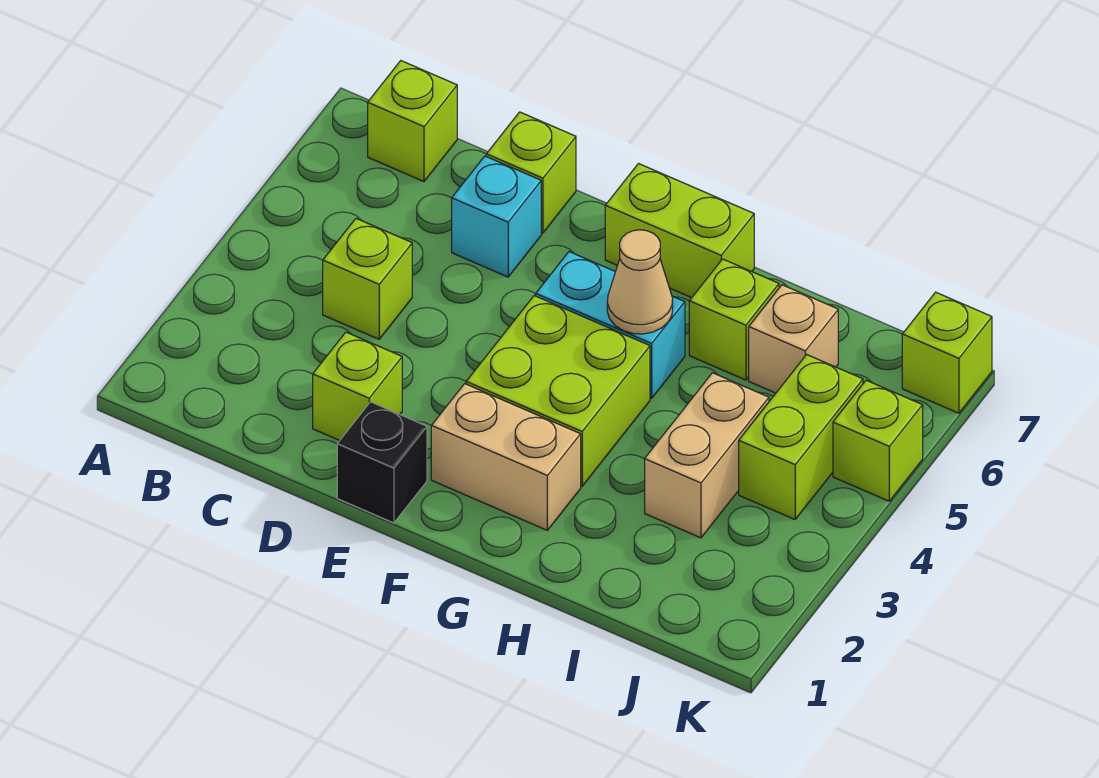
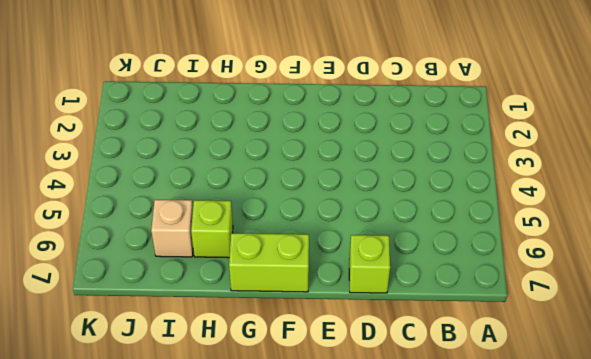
none -> lime brick B7 level 1
none -> lime brick C4 level 1
none -> lime brick D2 level 1

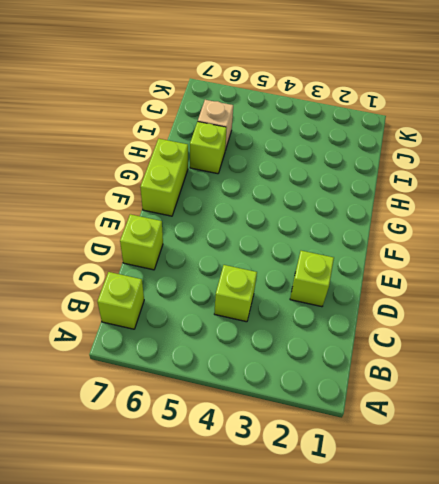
none -> cyan brick D6 level 1
none -> black brick E1 level 1
none -> tan brick F2:G2 level 1

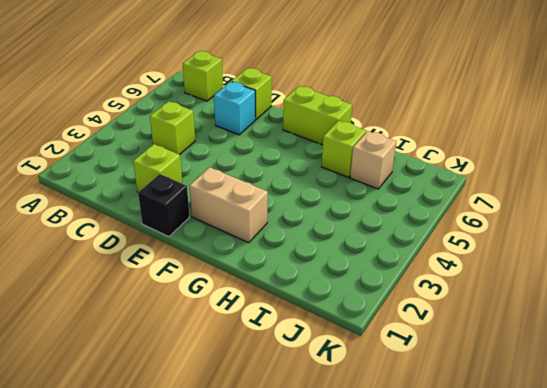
none -> lime brick F3:G4 level 1
none -> cyan brick F5:G5 level 1
none -> tan brick I3:I4 level 1

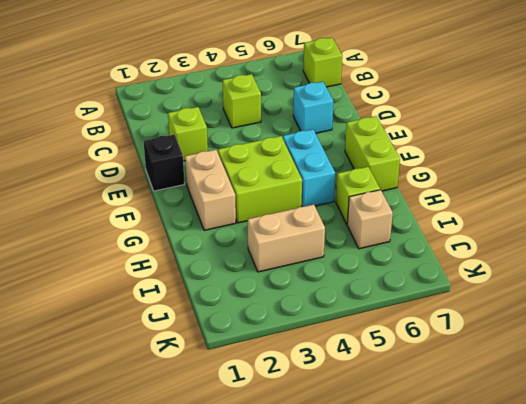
none -> lime brick D7 level 1
none -> lime brick J4:J5 level 1
none -> lime brick K5 level 1

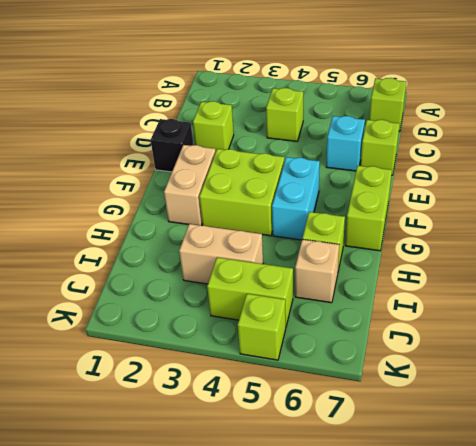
none -> lime brick K7 level 1
none -> tan cone G5 level 2

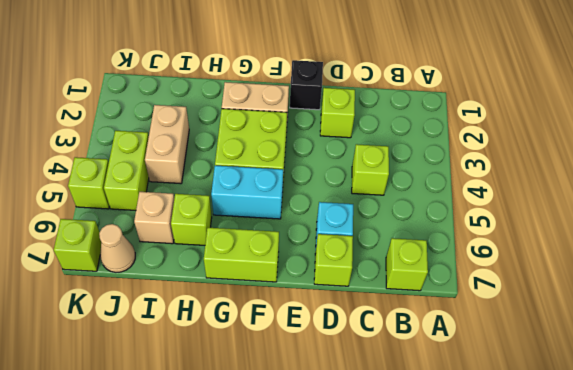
tan cone J7 level 1 -> tan cone G5 level 2

